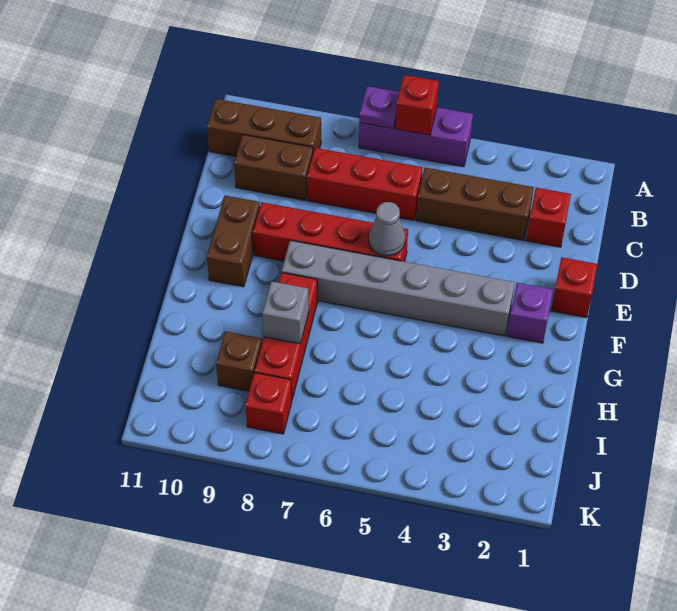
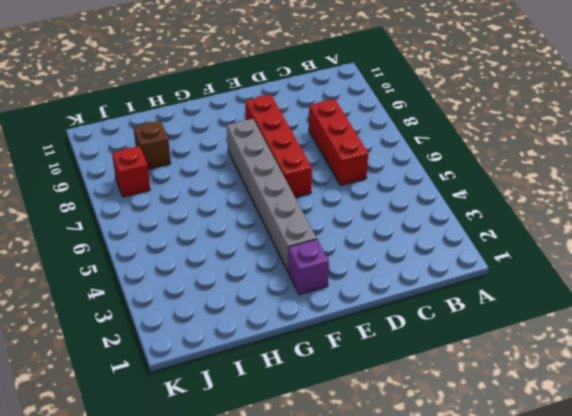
none -> purple brick A5:A7 level 1
none -> brown brick B9:B11 level 1
none -> red brick C2 level 1

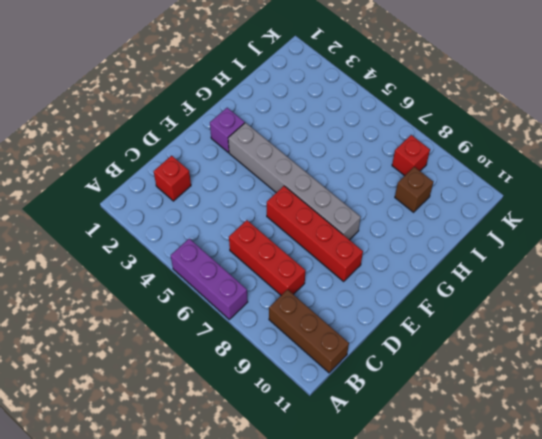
none -> brown brick C3:C5 level 1
none -> brown brick C9:C10 level 1
none -> red brick E1 level 1

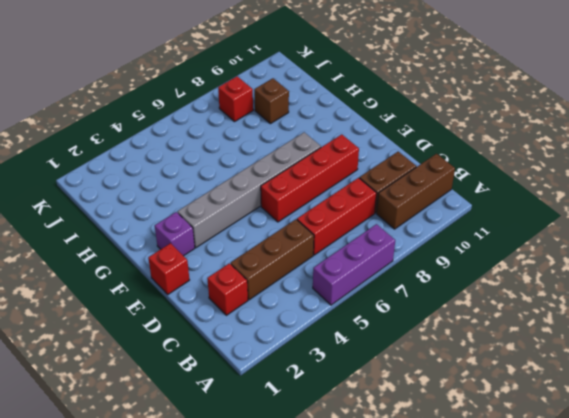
none -> brown brick E10:F10 level 1
none -> red brick G8:I8 level 1
none -> red brick A6 level 2

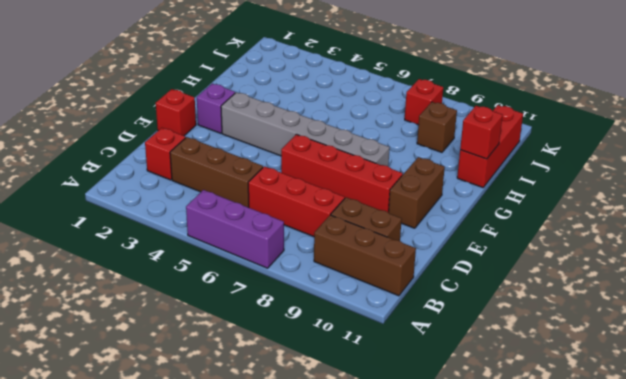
red brick H11:J11 level 1 -> red brick G8:I8 level 1
red brick H11 level 2 -> red brick A6 level 2
none -> purple plate A7 level 2
none -> grey cone E6 level 2
none -> grey brick H8 level 2

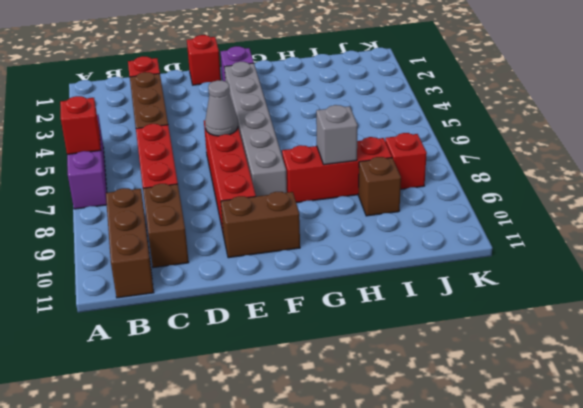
none -> purple plate A7 level 2

